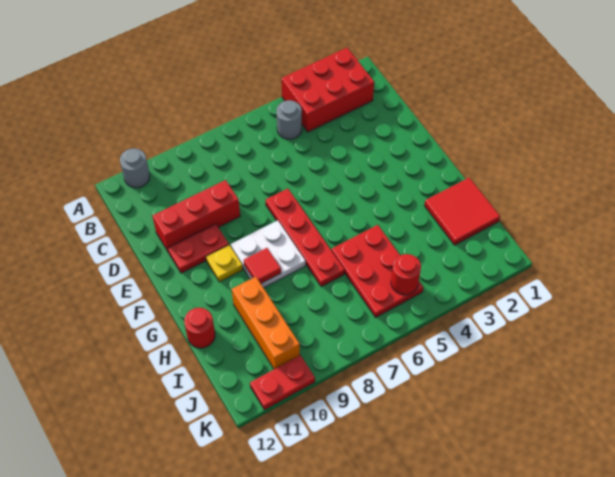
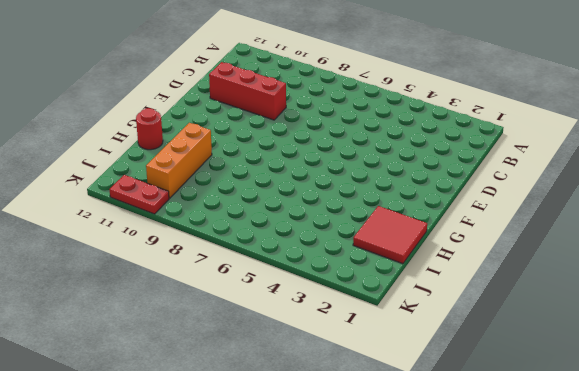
none -> red brick A2:B4 level 1
none -> grey round brick A11 level 1
none -> grey round brick B5 level 1

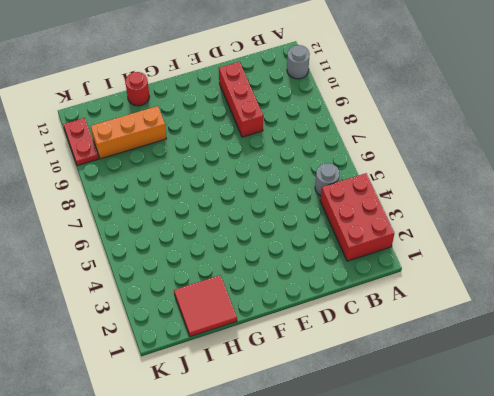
none -> red plate E7:H7 level 1
none -> red plate E10:E11 level 1
none -> white plate F8:G9 level 1

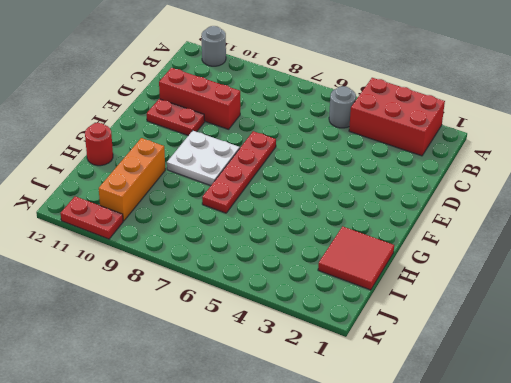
none -> yellow plate F10 level 1
none -> red plate H5:J6 level 1
none -> red tile G9 level 2

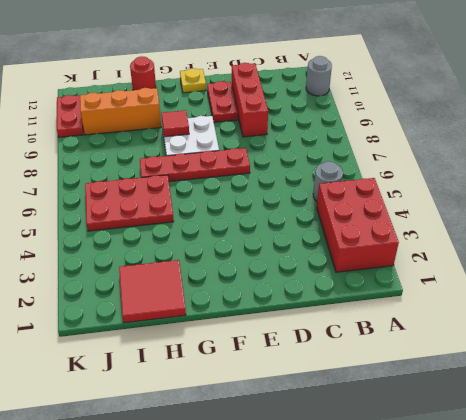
yellow plate F12 level 1 -> yellow plate F10 level 1
none -> red round brick J5 level 2

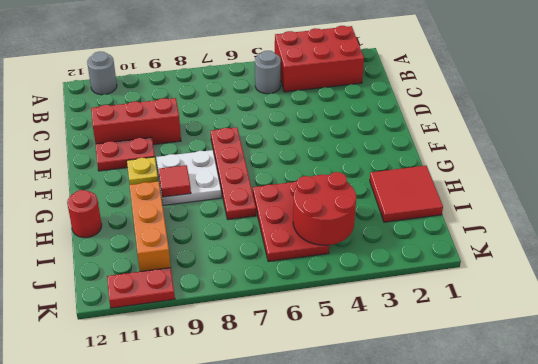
red round brick I4:J5 level 2 -> red round brick J5 level 2

